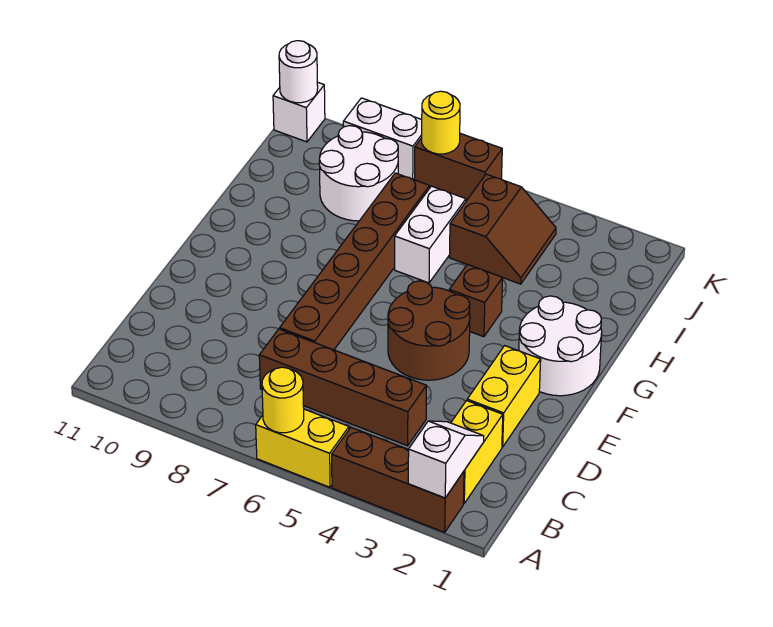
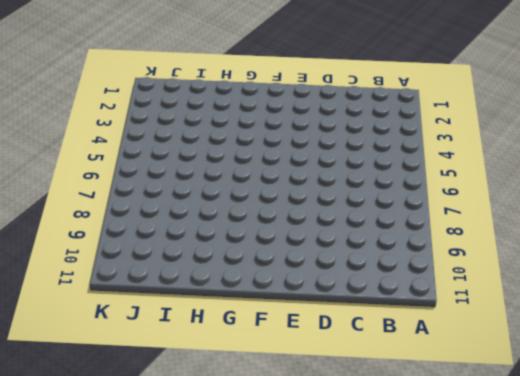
none -> brown brick A2:A4 level 1
none -> yellow brick A5:A6 level 1
none -> yellow brick B2:C2 level 1

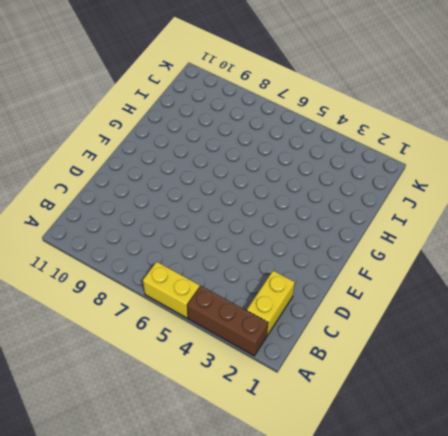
none -> brown brick C4:C7 level 1
none -> yellow brick D2:E2 level 1
none -> brown brick D7:I7 level 1

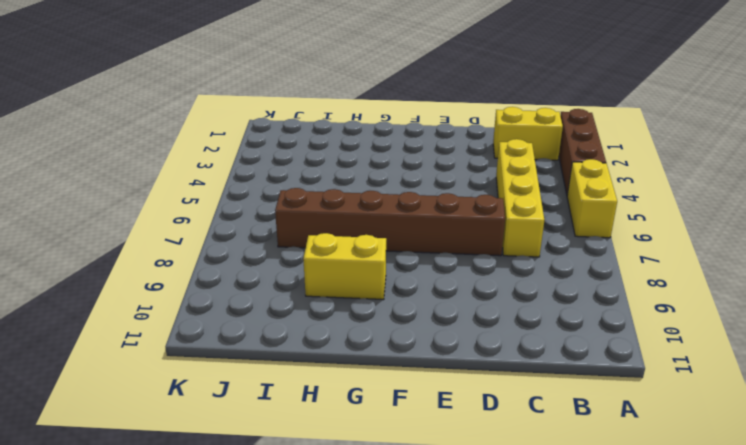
yellow brick C4:C7 level 1 -> brown brick C4:C7 level 1
yellow brick G9:H9 level 1 -> yellow brick D2:E2 level 1
none -> brown round brick E4:F5 level 1
none -> white round brick F1:G2 level 1
none -> brown brick G4 level 1

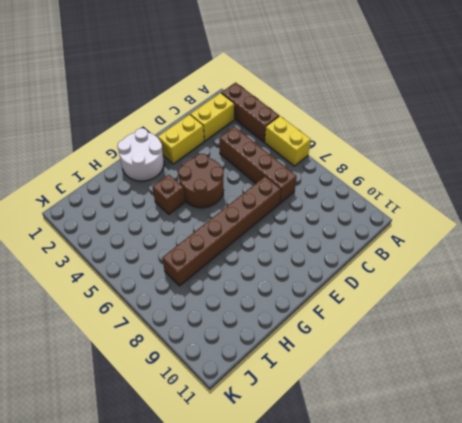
none -> white brick H6:I6 level 1
none -> brown slope I4:J5 level 1 top 5
none -> white round brick I8:J9 level 1

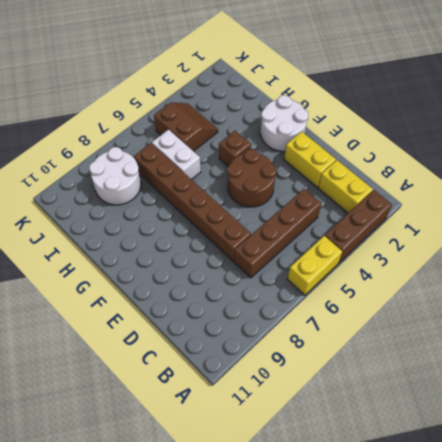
none -> brown brick K6:K7 level 1
none -> white brick K8:K9 level 1
none -> white brick K11 level 1

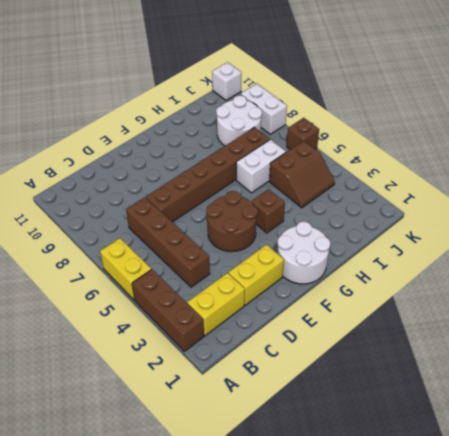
brown brick K6 level 1 -> brown brick K6:K7 level 1
none -> white slope A2:B2 level 2 top A
none -> yellow round brick A6 level 2
none -> yellow round brick K7 level 2

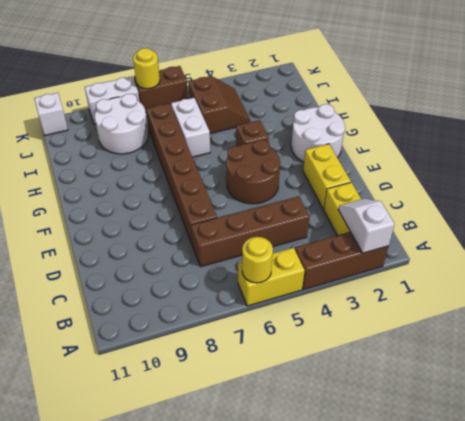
none -> white round brick K11 level 2

